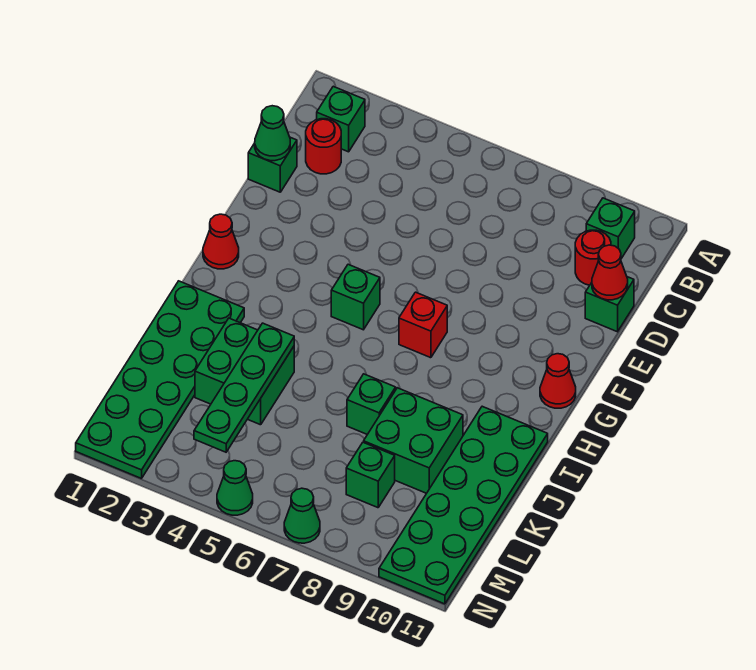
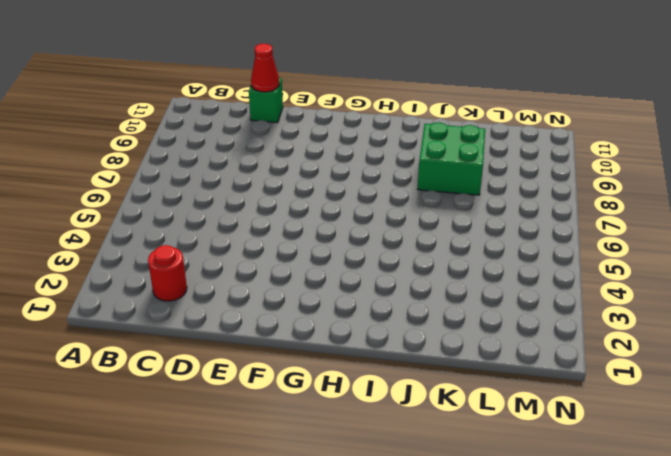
none -> green brick B2 level 1
none -> green brick B10 level 1
none -> red round brick C10 level 1

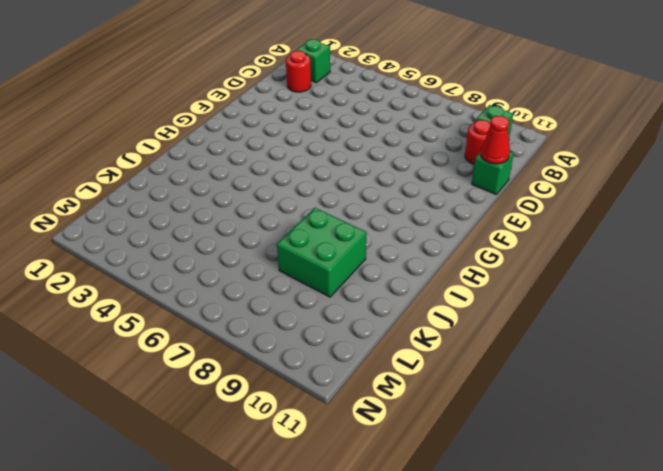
none -> green brick D1 level 1
none -> red cone G1 level 1
none -> green brick G5 level 1

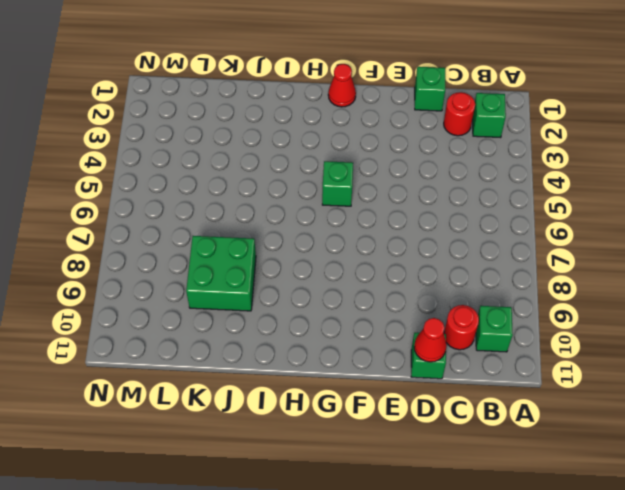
none -> red brick G7 level 1
none -> red cone G11 level 1
none -> green plate I1:N2 level 1

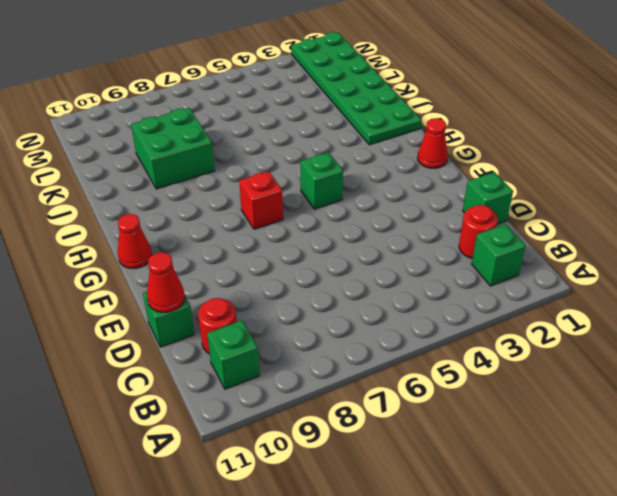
none -> green plate I10:N11 level 1
none -> green brick J3:K4 level 1
none -> green brick J7 level 1

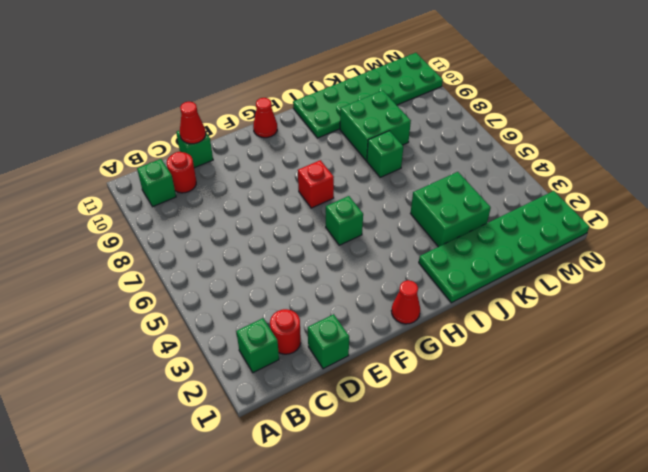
none -> green brick L8 level 1
none -> green cone N5 level 1
none -> green cone N7 level 1

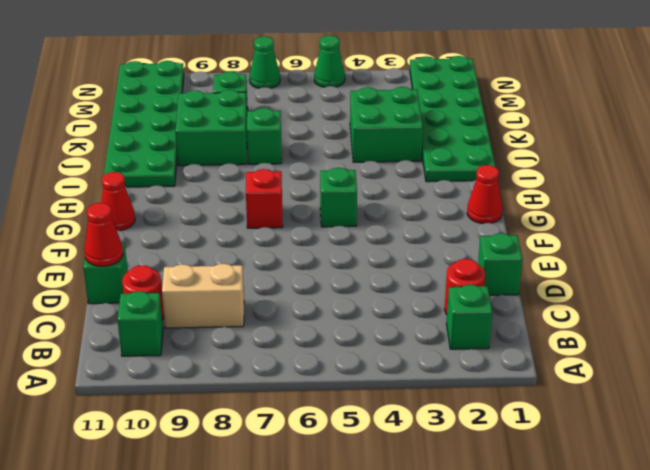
tan brick C8:C9 level 1 -> none
none -> green cone D1 level 2
none -> green plate J4:M4 level 2

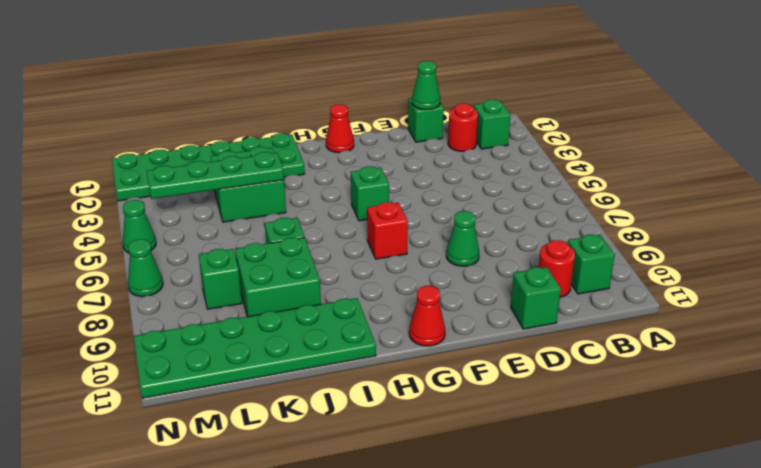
green cone E8 level 1 -> none
none -> red cone D11 level 2

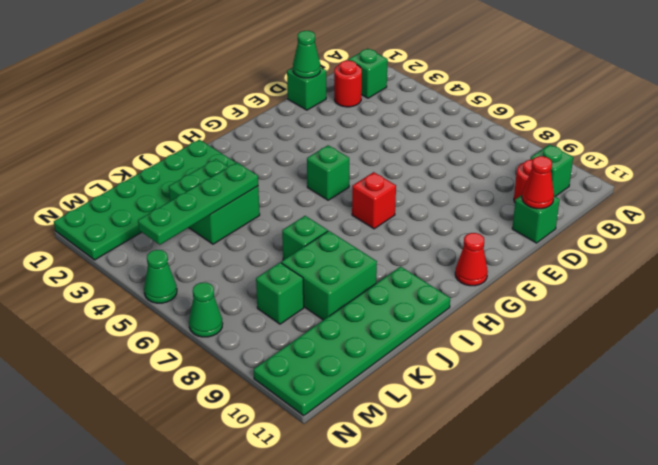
none -> red cone G1 level 1

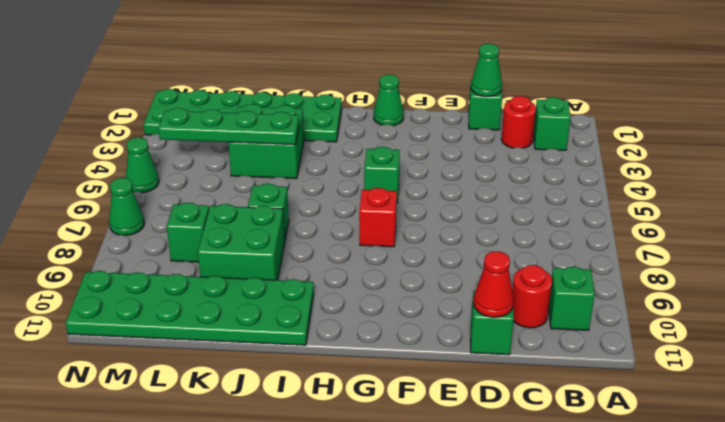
green cone G1 level 1 -> red cone G1 level 1
none -> red cone G11 level 1

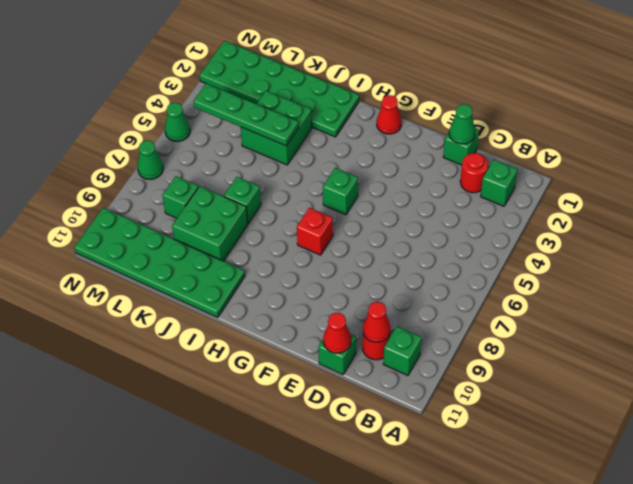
red cone C10 level 2 -> red cone G11 level 1

